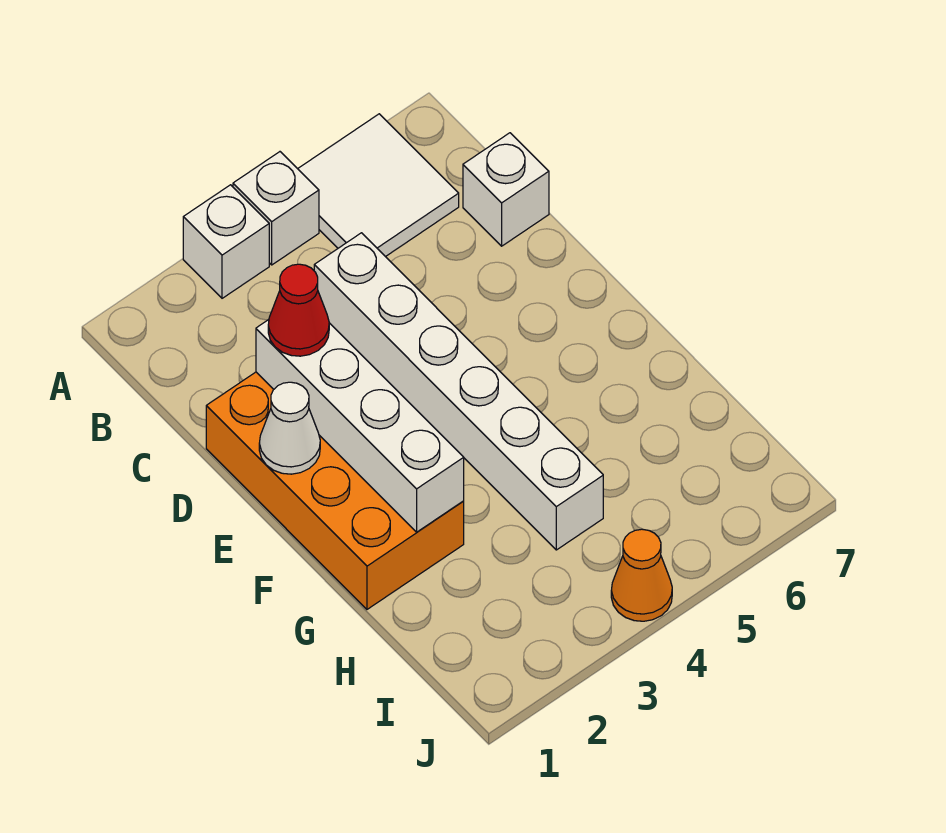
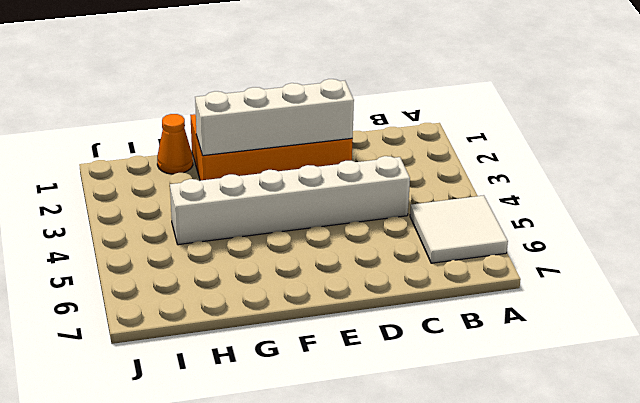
orange cone H1 level 1 -> orange cone J4 level 1
none -> white brick A3 level 1
none -> white brick A4 level 1

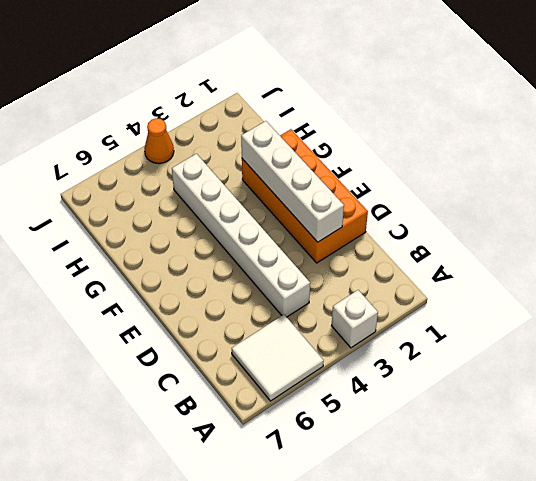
none -> white brick A4 level 1
none -> white brick C7 level 1

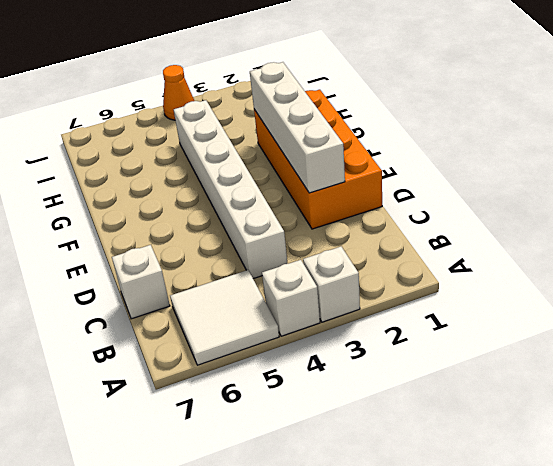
none -> white cone E1 level 2
none -> red cone D2 level 3

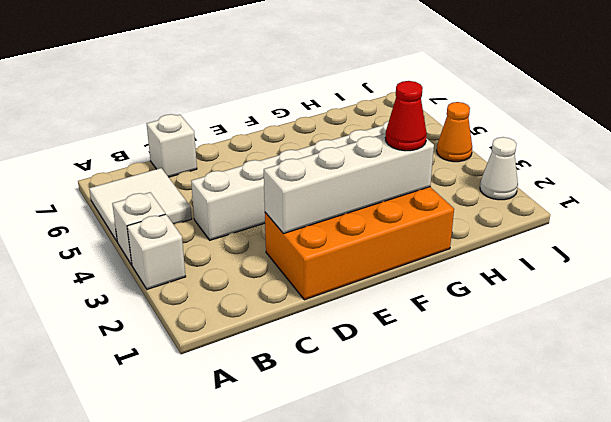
red cone G2 level 3 -> red cone D2 level 3
white cone J2 level 1 -> white cone E1 level 2

